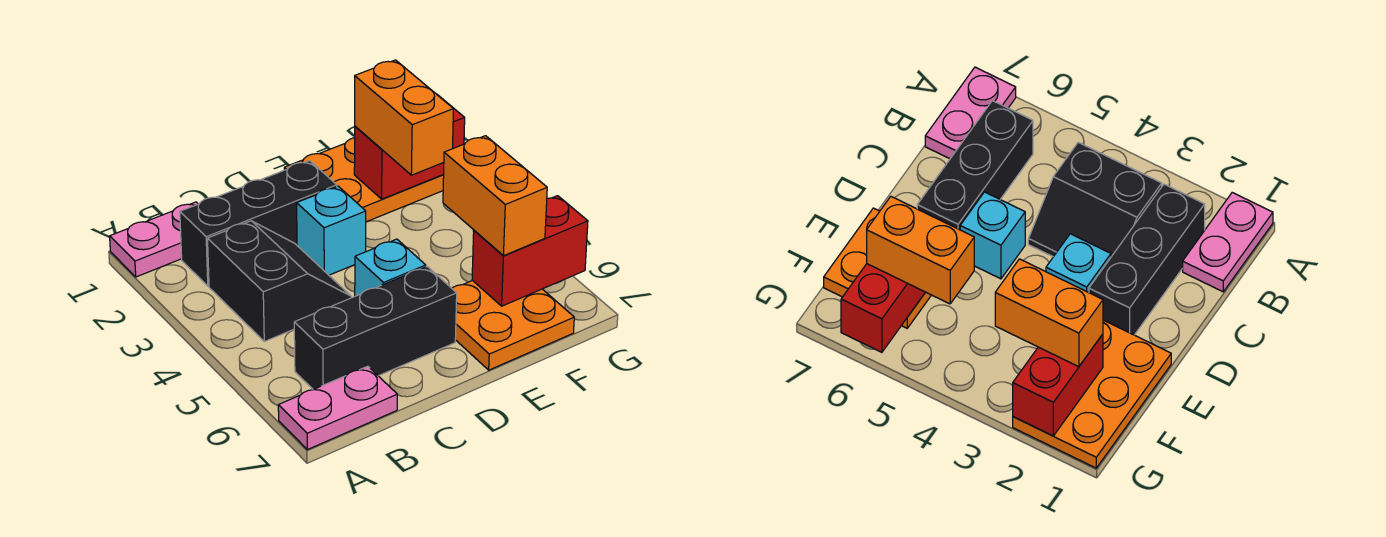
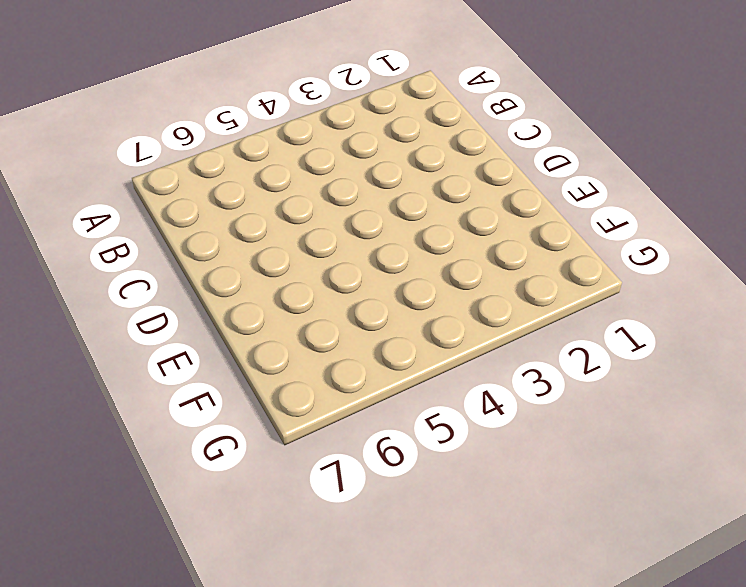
none -> pink plate A1:B1 level 1
none -> pink plate A7:B7 level 1
none -> black brick B2:D2 level 1

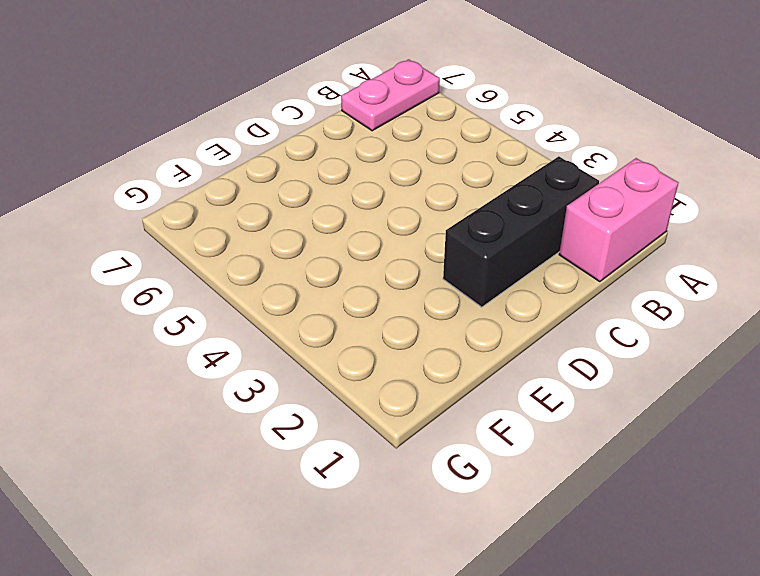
pink brick A1:B1 level 1 -> pink plate A1:B1 level 1
none -> black slope B3:C4 level 1 top B
none -> black brick B6:D6 level 1
none -> cyan brick D3 level 1

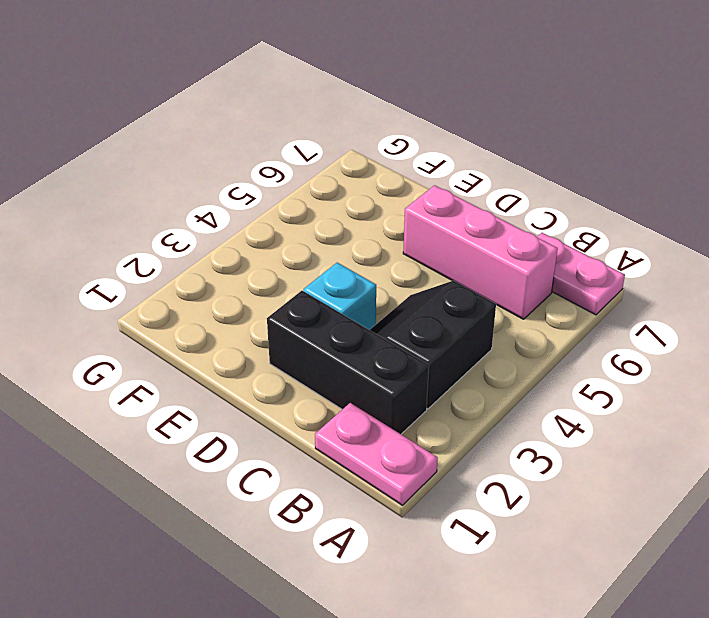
pink brick B6:D6 level 1 -> black brick B6:D6 level 1
none -> cyan brick D5 level 1
none -> orange plate E1:G2 level 1
none -> orange plate E6:F7 level 1

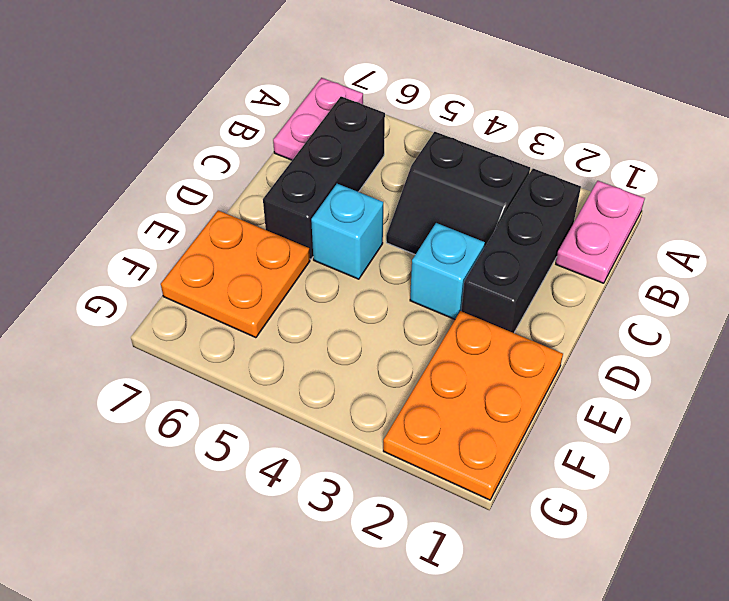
none -> red brick F2:G2 level 2
none -> red brick F6:G6 level 2
none -> orange brick F2:F3 level 3

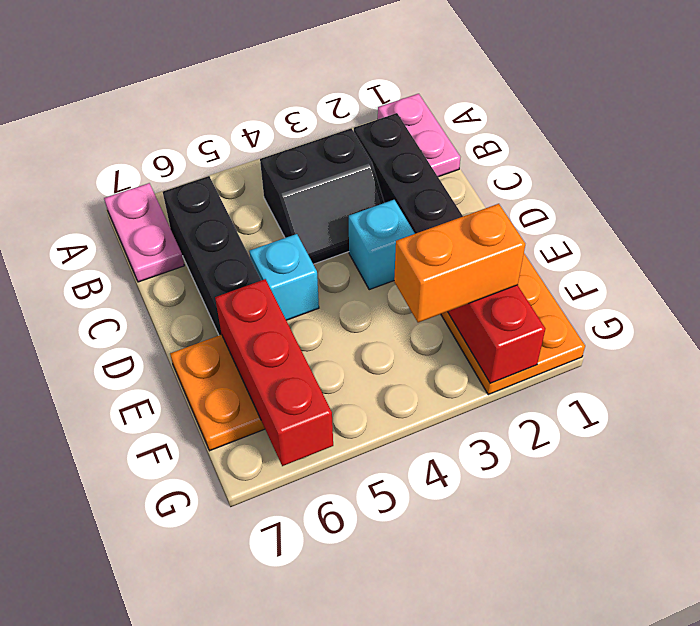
red brick E6:G6 level 2 -> red brick F6:G6 level 2
none -> orange brick F5:F6 level 3

